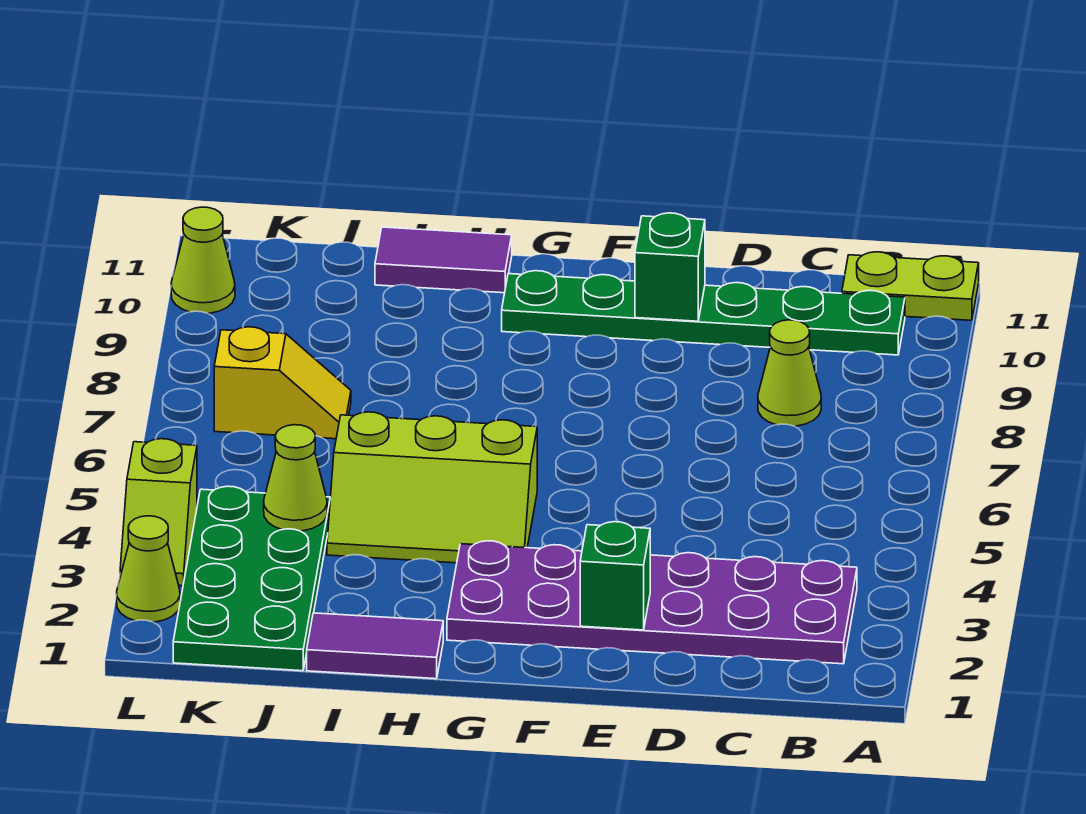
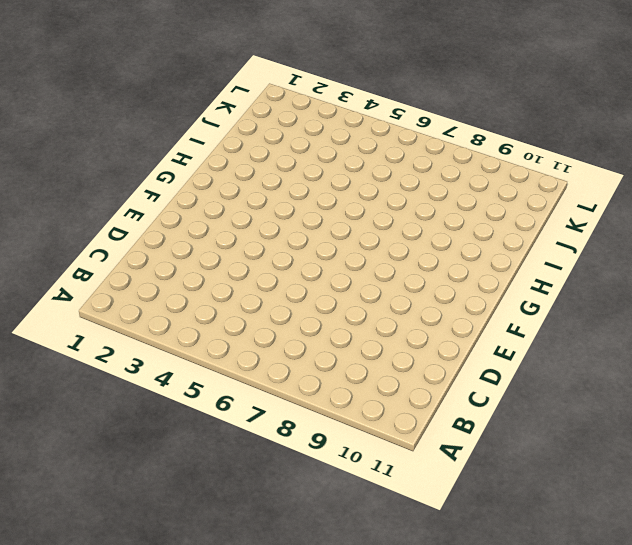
none -> lime plate A11:B11 level 1
none -> purple plate B2:G3 level 1
none -> green plate B10:G10 level 1

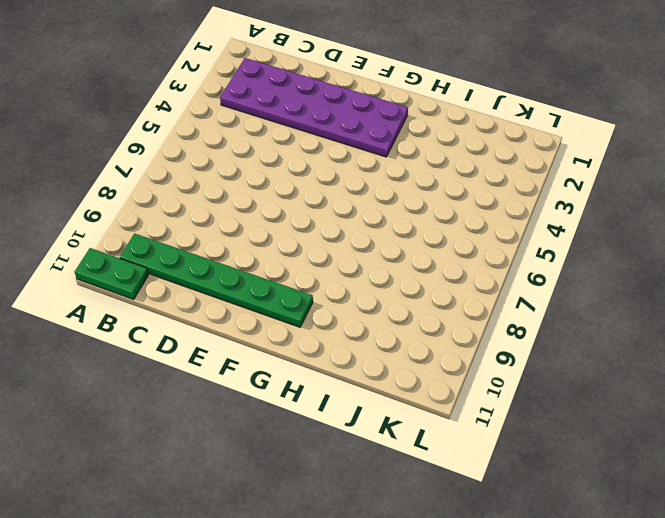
green plate A11:B11 level 1 -> lime plate A11:B11 level 1
none -> lime cone C8 level 1
none -> lime slope G4:I5 level 1 top 5
none -> purple tile H1:I1 level 1

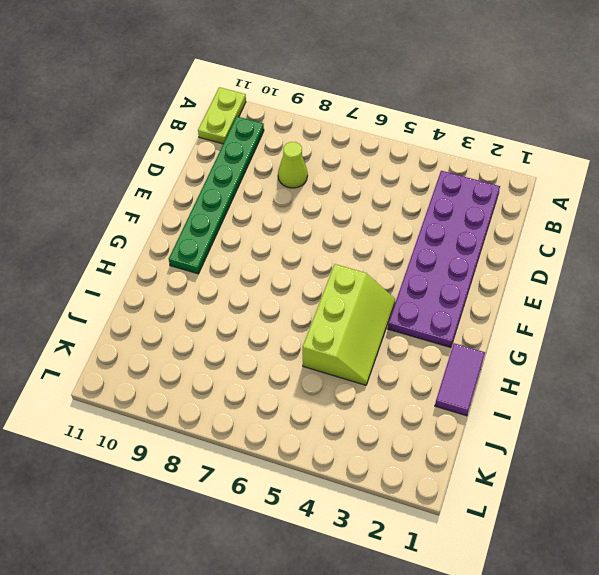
none -> purple tile H11:I11 level 1
none -> green plate J1:K4 level 1
none -> yellow slope J7:K7 level 1 top K

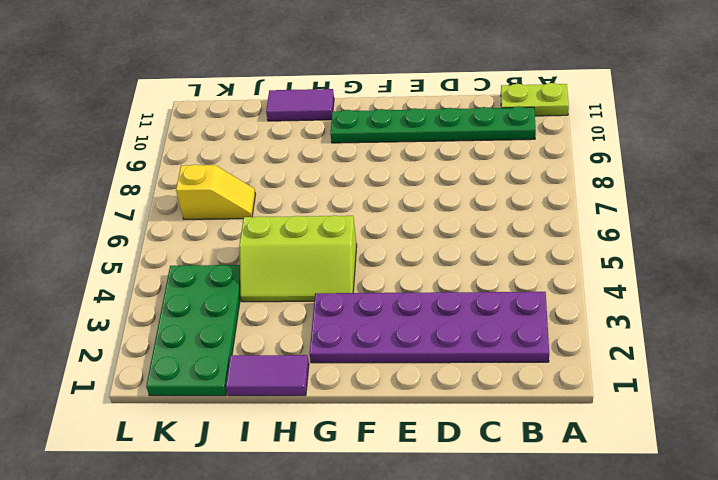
none -> lime cone C8 level 1
none -> lime cone L2 level 1
none -> lime slope L3:L4 level 1 top 4

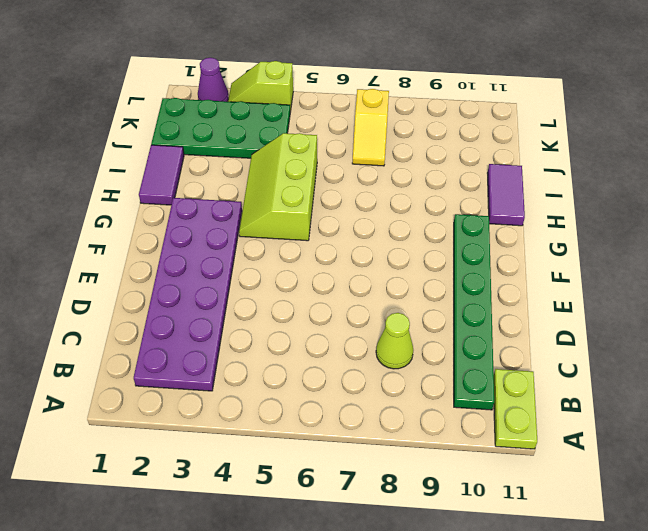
purple cone L2 level 1 -> lime cone L2 level 1
none -> lime cone L10 level 1
none -> green brick E2 level 2
none -> green brick E10 level 2

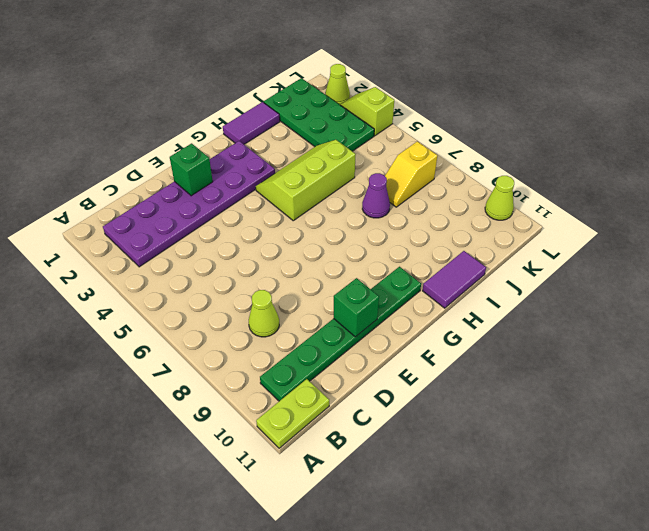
purple cone I7 level 1 -> none
none -> lime cone J4 level 2

